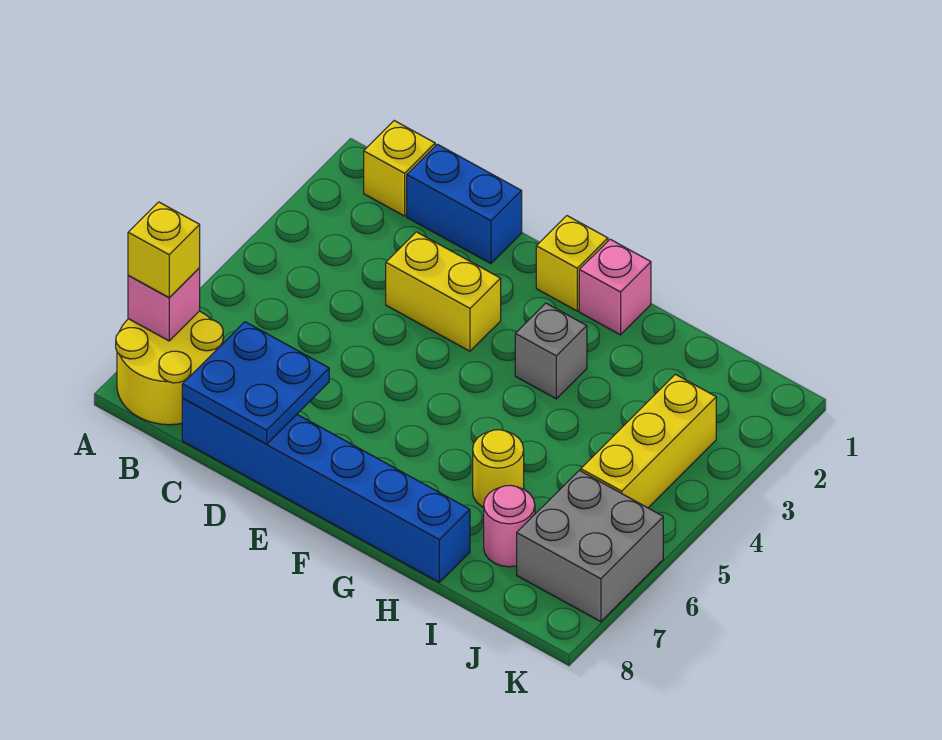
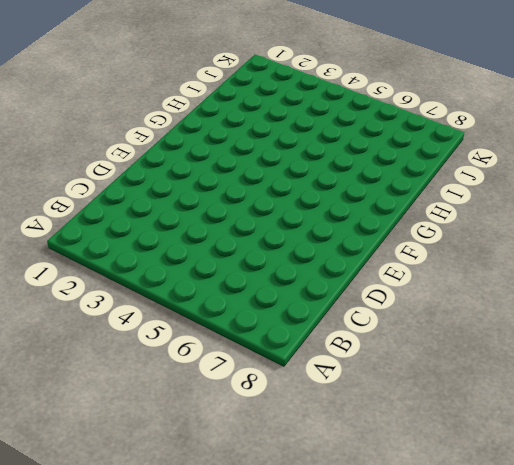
none -> yellow round brick A7:B8 level 1
none -> yellow brick B1 level 1
none -> blue brick C1:D1 level 1

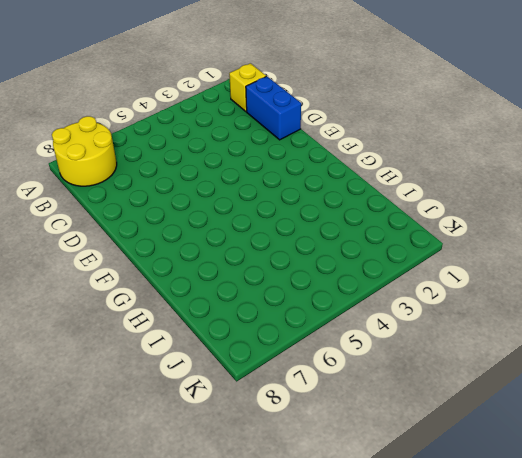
none -> blue brick C8:H8 level 1
none -> yellow brick D3:E3 level 1
none -> yellow brick F1 level 1

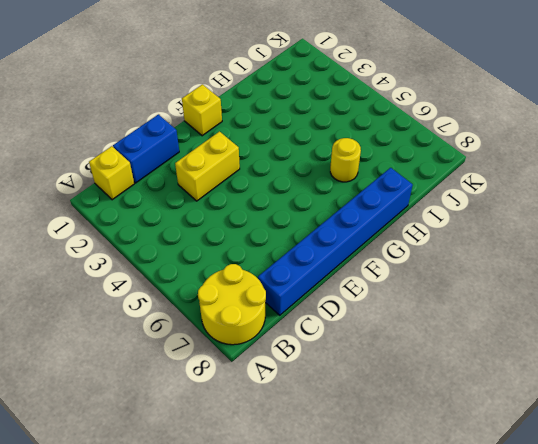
none -> pink brick G1 level 1
none -> grey brick G3 level 1
none -> pink round brick I7 level 1

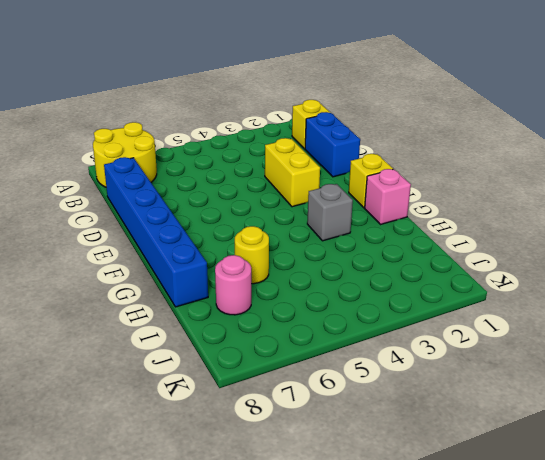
none -> yellow brick J3:J5 level 1
none -> grey brick J6:K7 level 1
none -> pink brick A7 level 2

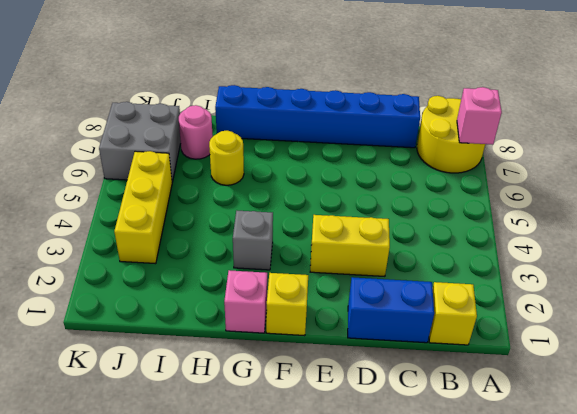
none -> blue plate C7:D8 level 2
none -> yellow brick A7 level 3

